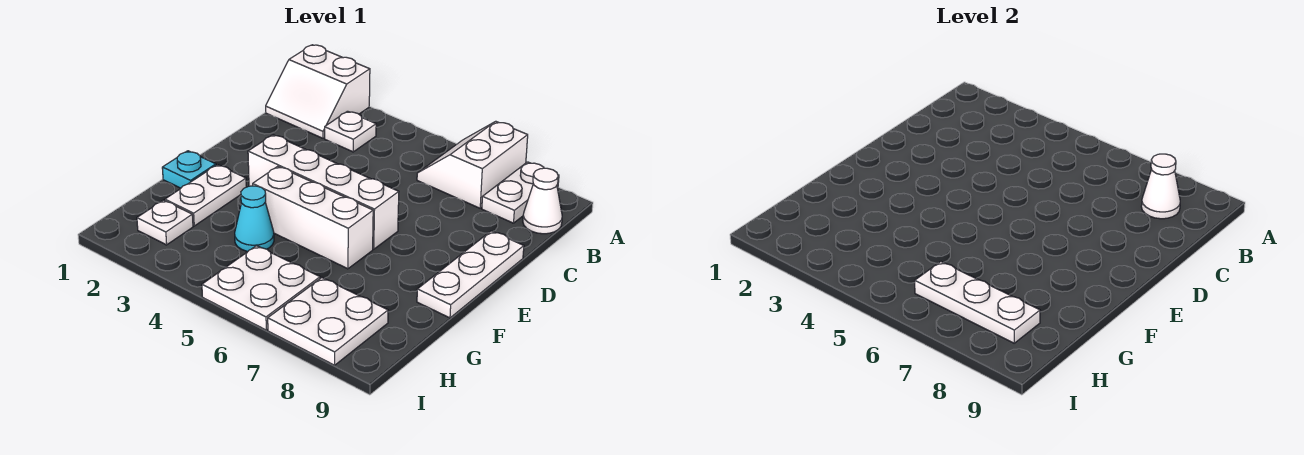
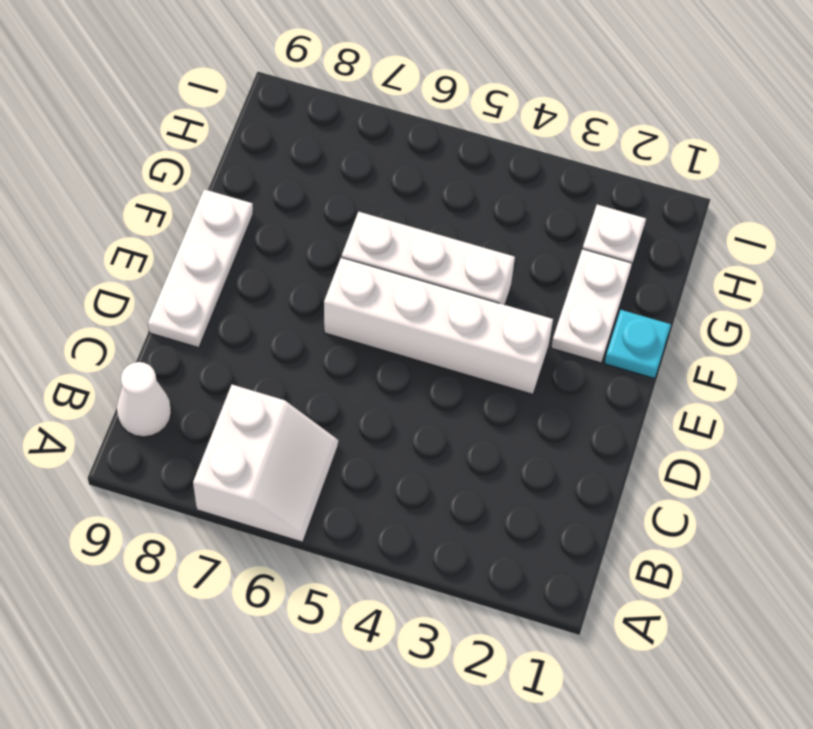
none -> white slope A1:B2 level 1 top A
none -> white plate A8:B8 level 1
none -> white plate B3 level 1

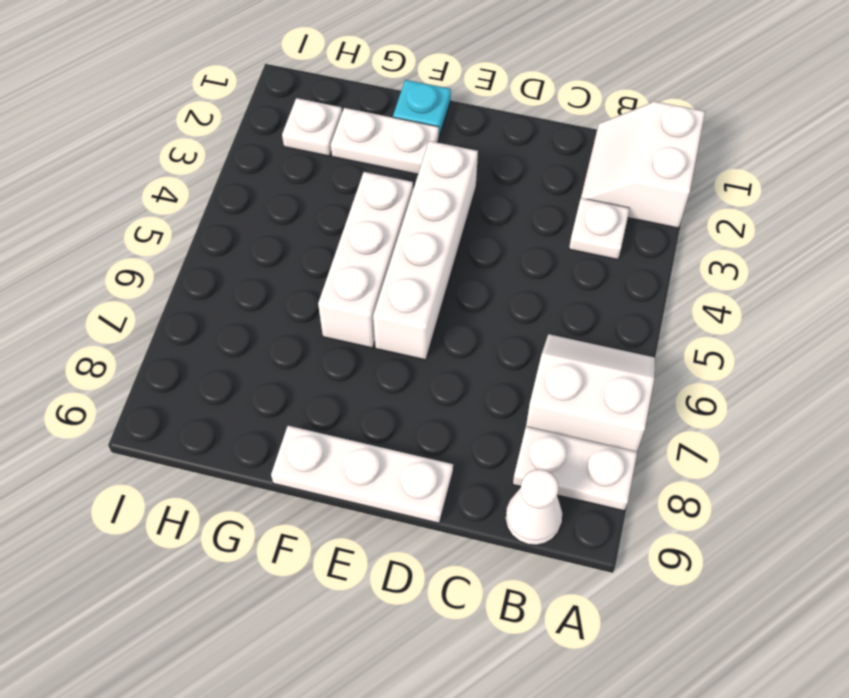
none -> cyan cone G4 level 1
none -> white plate H5:I6 level 1
none -> white plate H7:I8 level 1

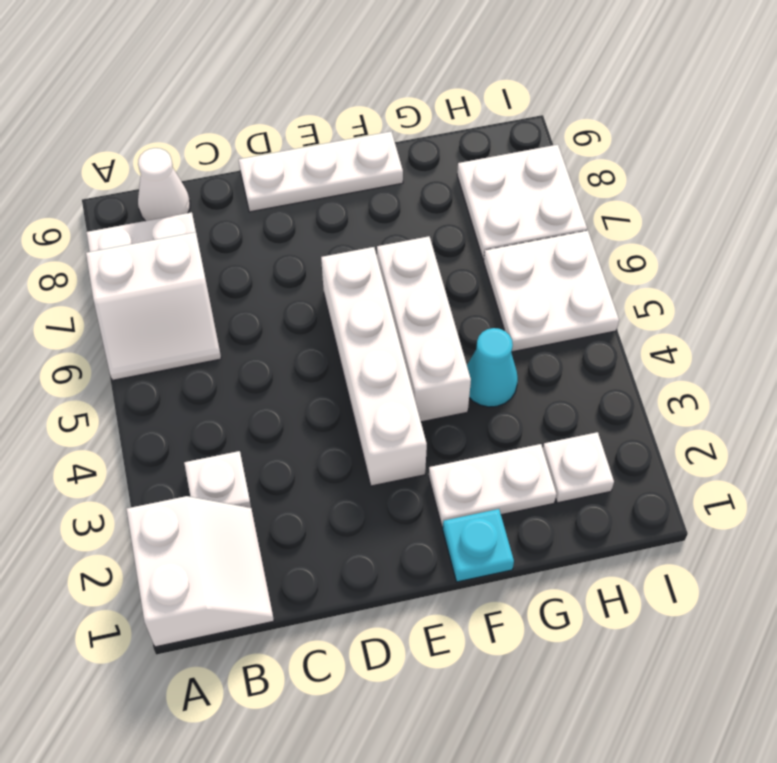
none -> white cone B8 level 2
none -> white plate H6:H8 level 2

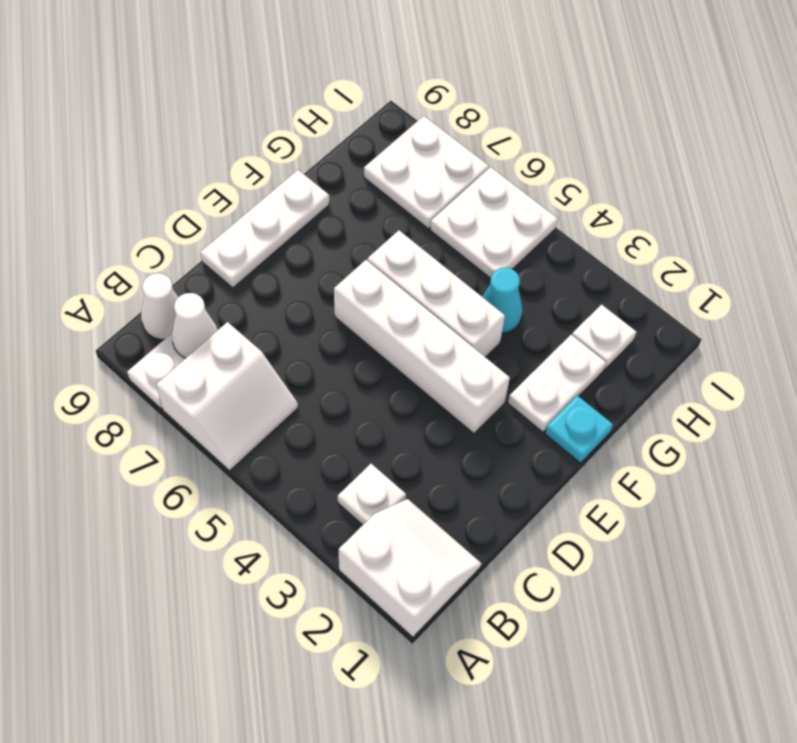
none -> white plate H6:H8 level 2

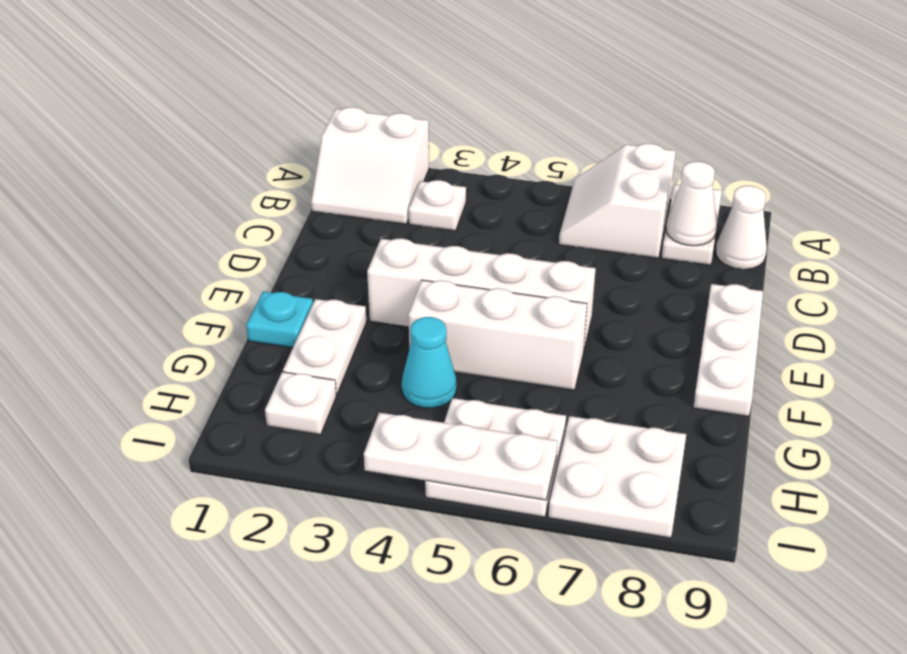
white plate I4:I6 level 2 -> white plate H6:H8 level 2

